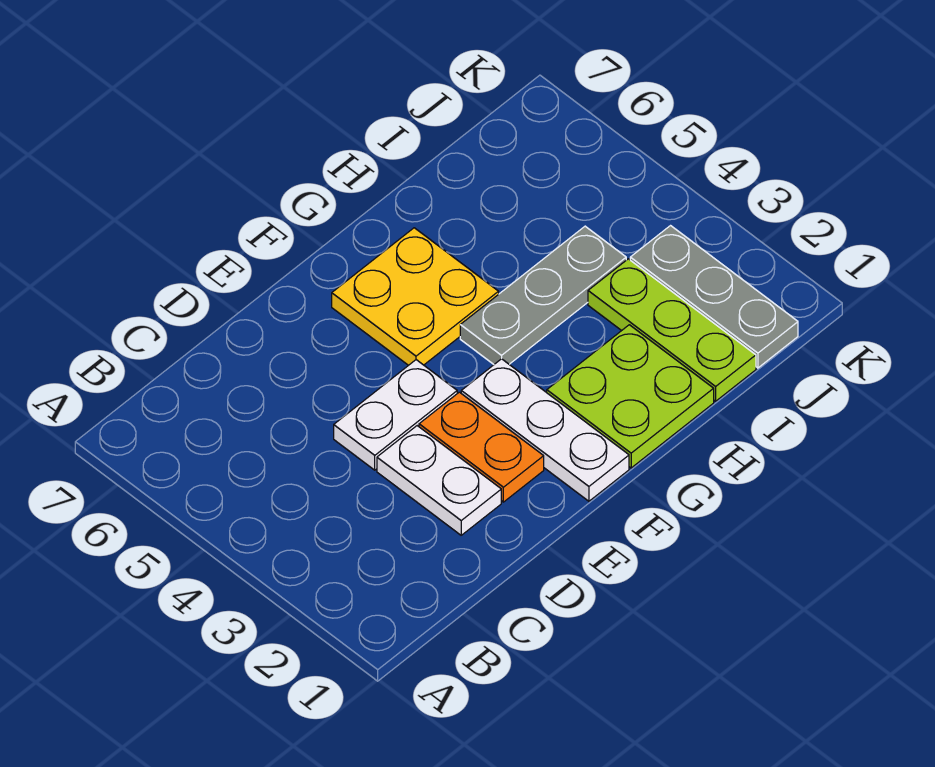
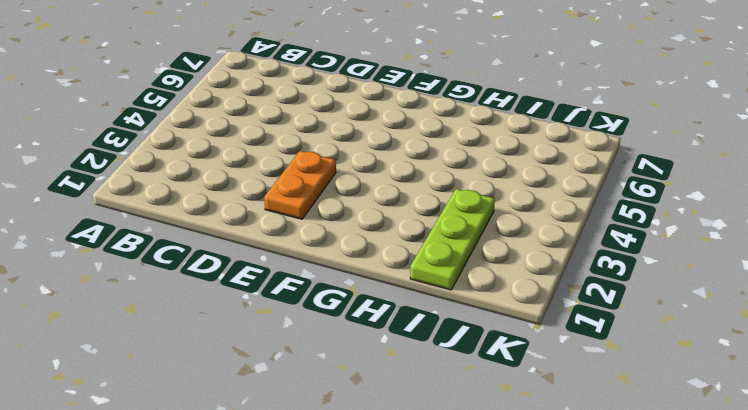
none -> white plate D2:D3 level 1
none -> white plate D4:E4 level 1

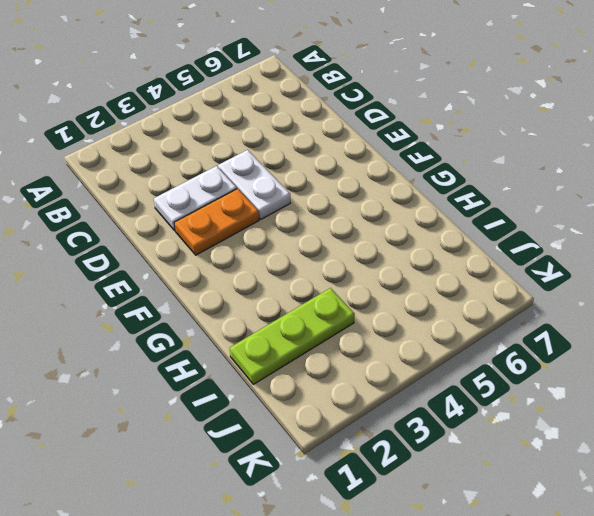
none -> white plate F1:F3 level 1
none -> yellow plate F5:G6 level 1

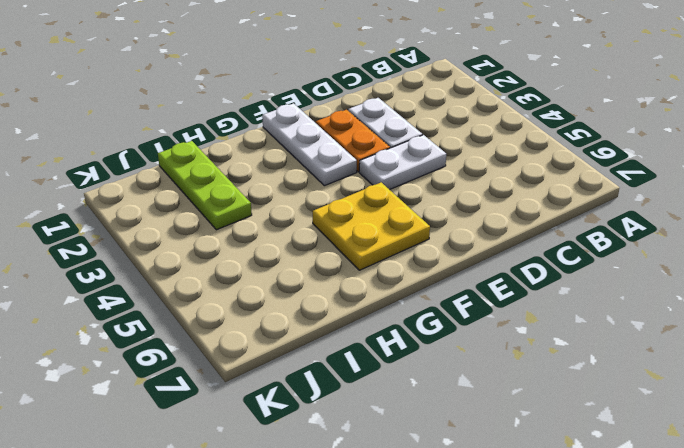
none -> lime plate G1:H2 level 1
none -> grey plate G4:I4 level 1

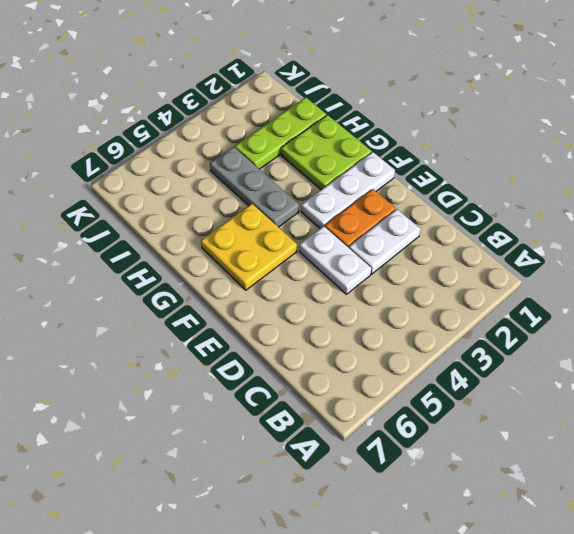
none -> grey plate J1:J3 level 1

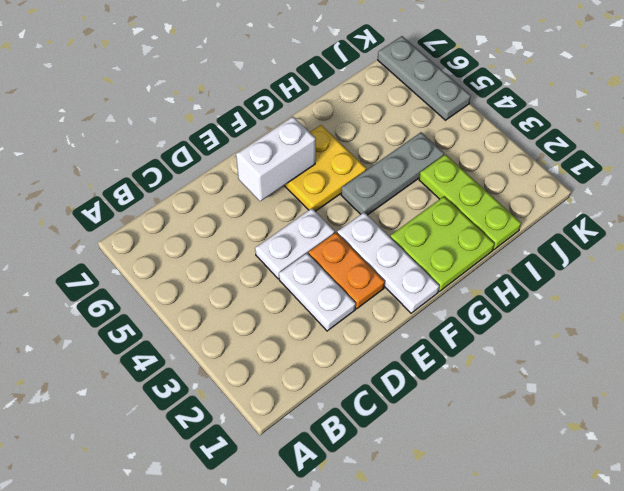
white brick E6:F6 level 2 -> none
grey plate K5:K7 level 1 -> grey plate J1:J3 level 1

